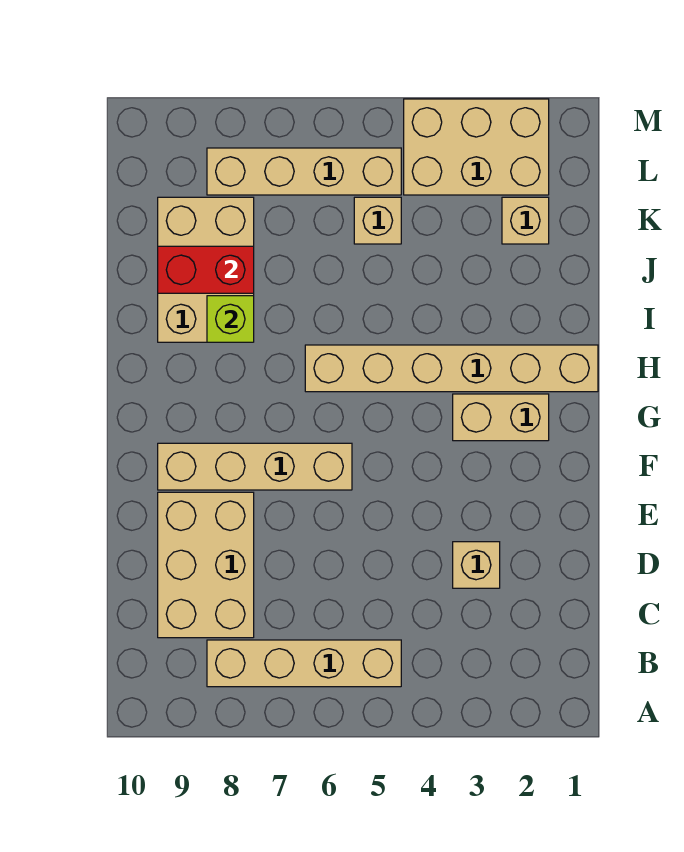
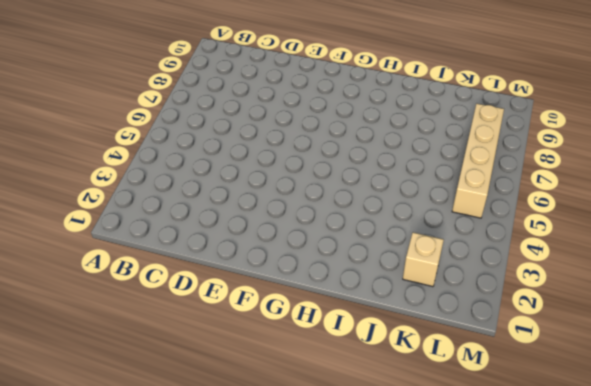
none -> tan brick B5:B8 level 1
none -> tan brick C8:E9 level 1
none -> tan brick D3 level 1

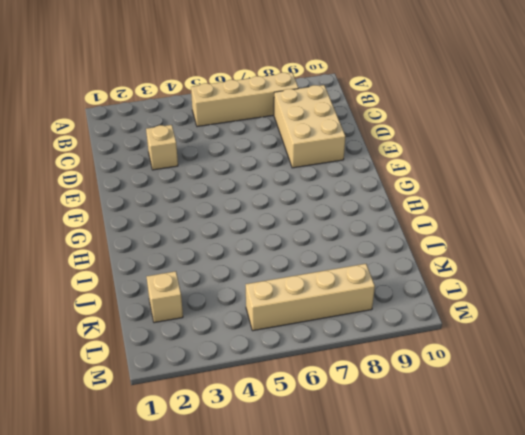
none -> tan brick F6:F9 level 1
none -> tan brick G2:G3 level 1
none -> tan brick H1:H6 level 1

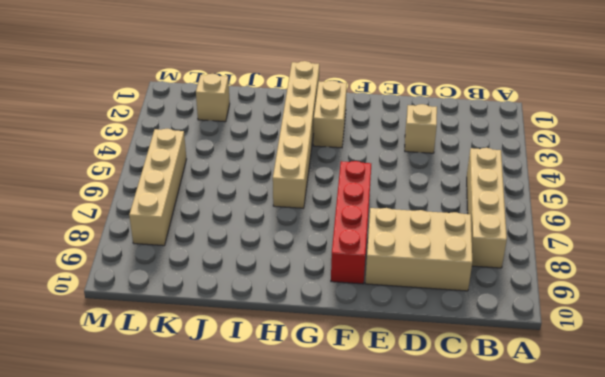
red brick F6:F9 level 1 -> tan brick F6:F9 level 1
none -> tan brick I8:K9 level 1
none -> tan brick K5 level 1
none -> tan brick L2:M4 level 1

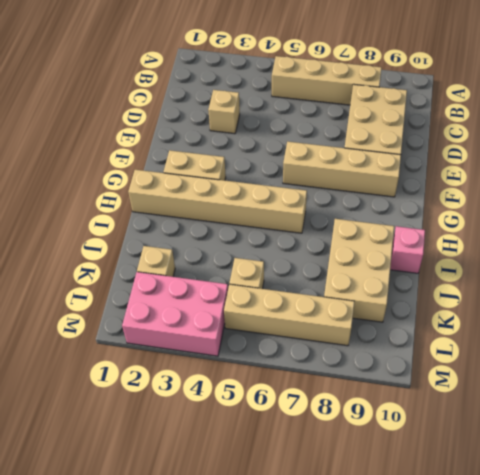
pink brick I10 level 1 -> none
pink brick L2:M4 level 1 -> tan brick L2:M4 level 1
none -> lime brick I8 level 2
none -> red brick J8:J9 level 2

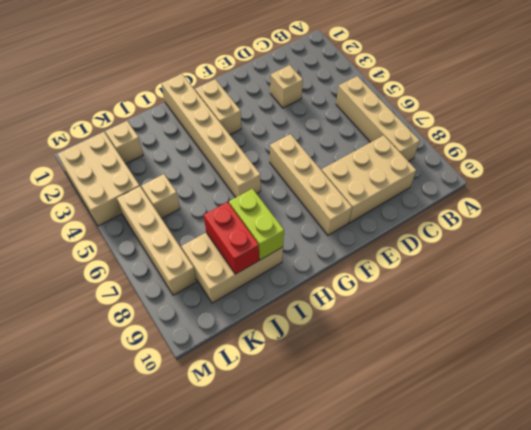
lime brick I8:I9 level 2 -> lime brick I8 level 2

